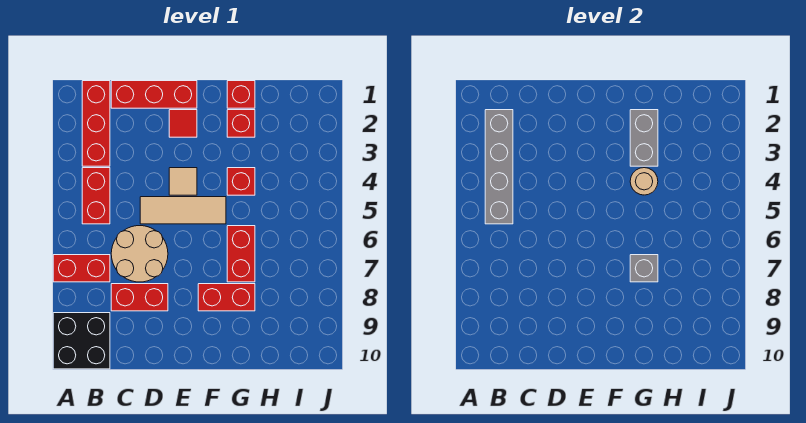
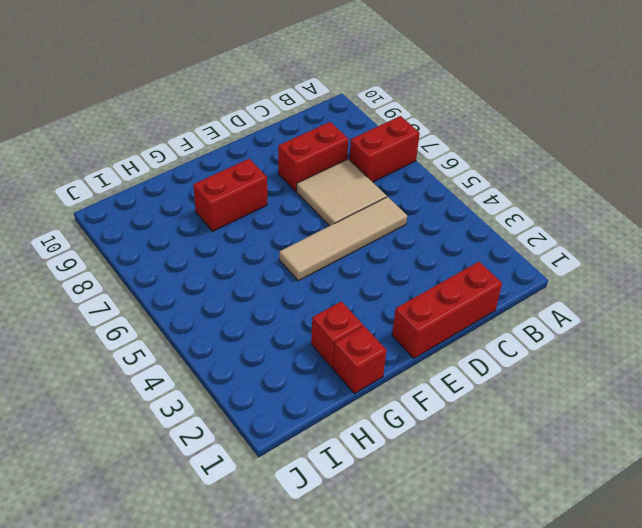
tan tile C5:F5 level 1 -> tan tile D5:F5 level 1
tan tile C6:D7 level 1 -> tan round brick C6:D7 level 1
none -> black brick A9:B10 level 1
none -> red brick B1:B3 level 1
none -> red brick B4:B5 level 1

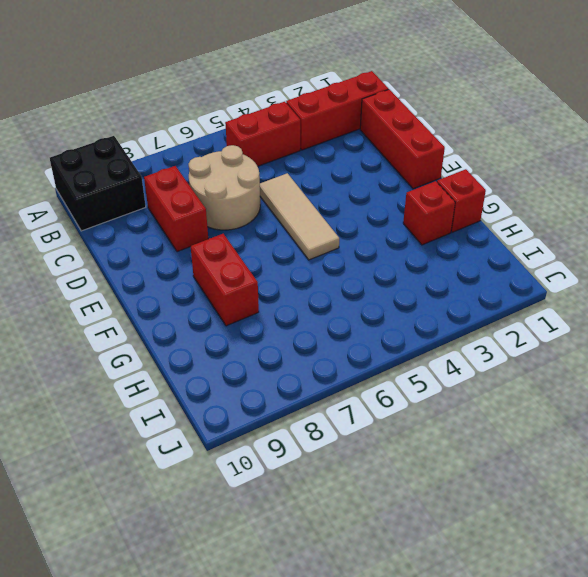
none -> red brick A7:B7 level 1
none -> red tile E2 level 1
none -> tan tile E4 level 1

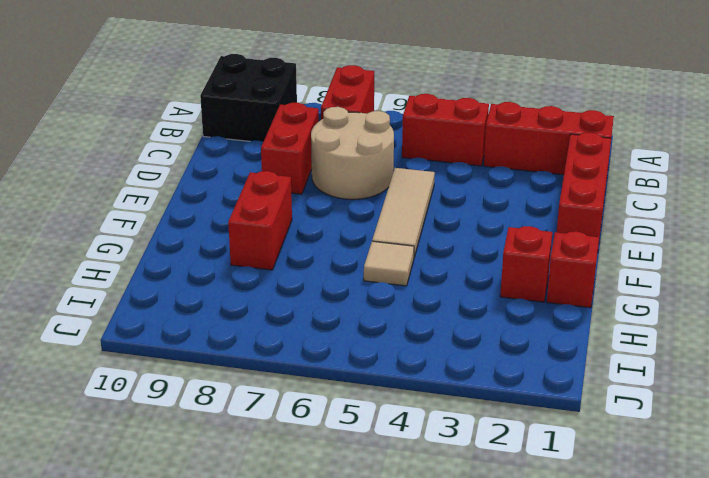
tan tile G5 level 1 -> tan tile E4 level 1
none -> red tile E2 level 1
none -> red brick G4 level 1
none -> red brick G6:G7 level 1

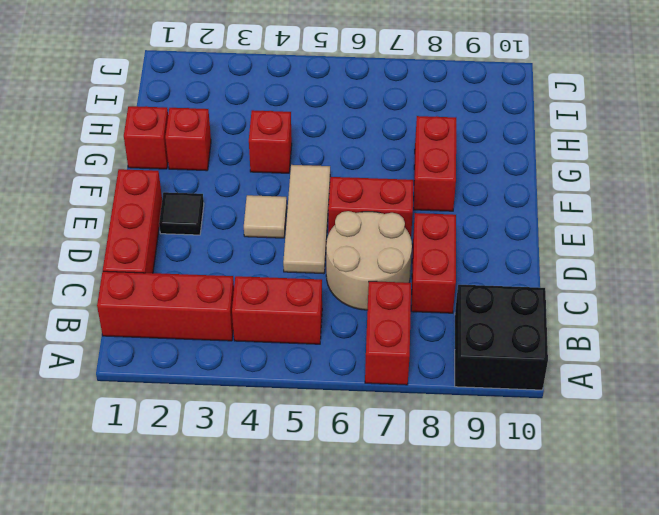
black tile E2 level 1 -> red tile E2 level 1
red brick E6:E7 level 1 -> red brick G6:G7 level 1
none -> grey brick B2:B5 level 2
none -> grey brick G2:G3 level 2
none -> tan round brick G4 level 2

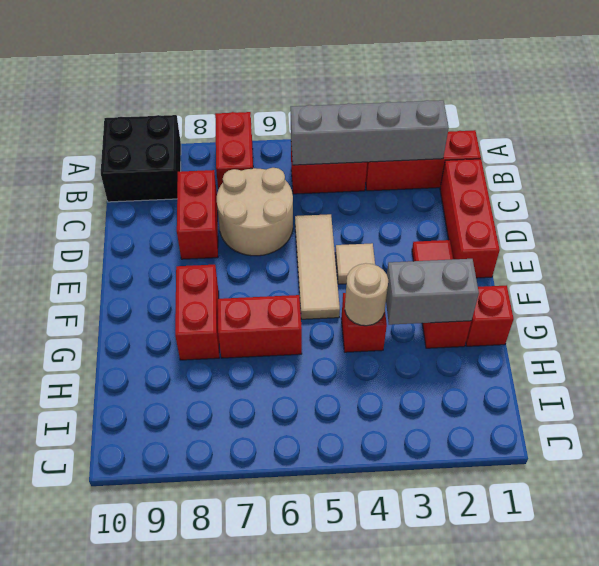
none -> grey brick G7 level 2

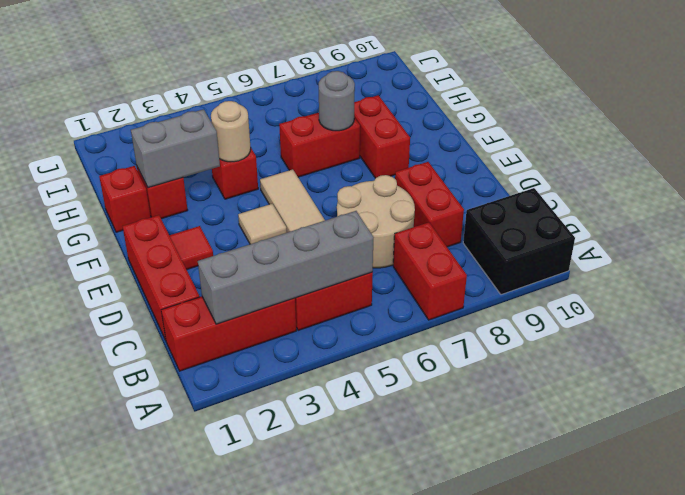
grey round brick G7 level 2 -> grey brick G7 level 2

